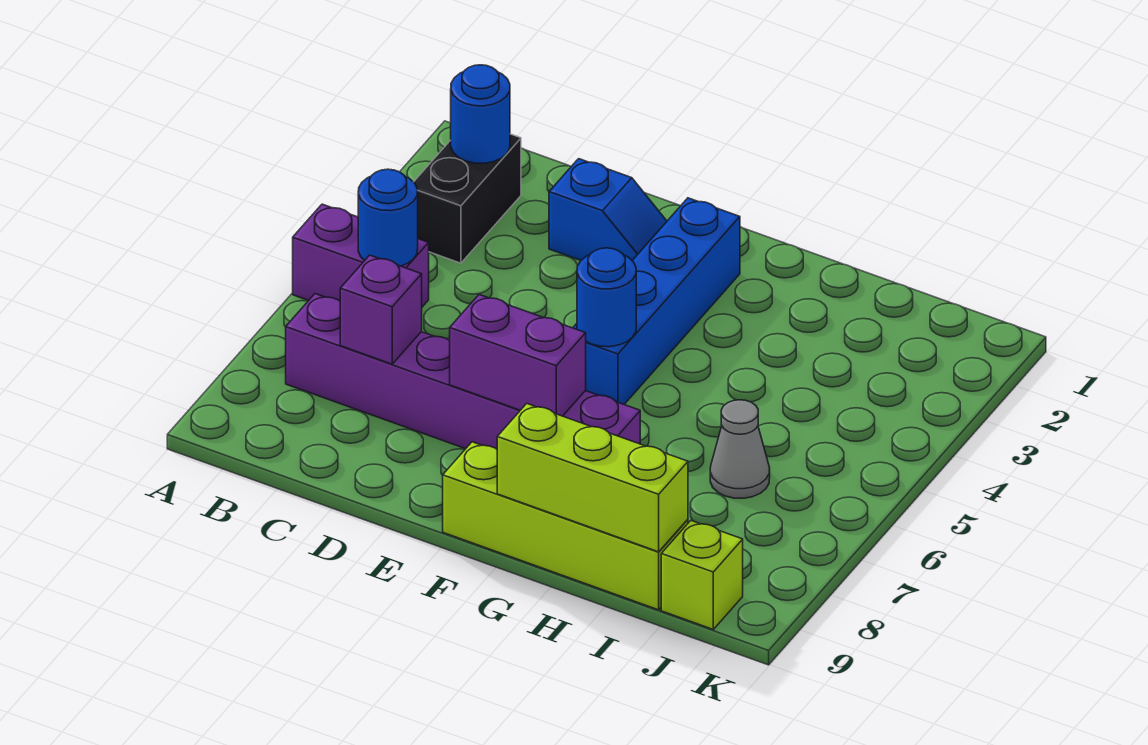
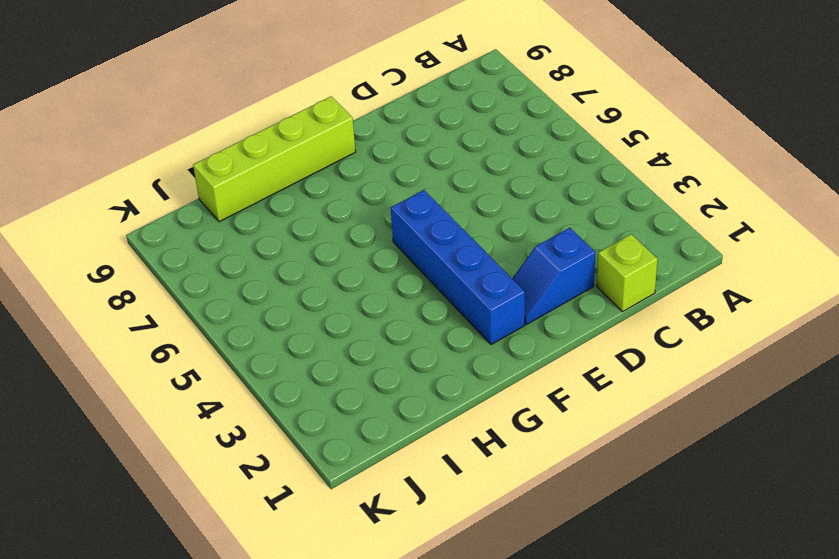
lime brick C1 level 1 -> lime brick J9 level 1
none -> purple brick A5:B5 level 1
none -> black brick B2:B3 level 1
none -> purple brick B7:G7 level 1

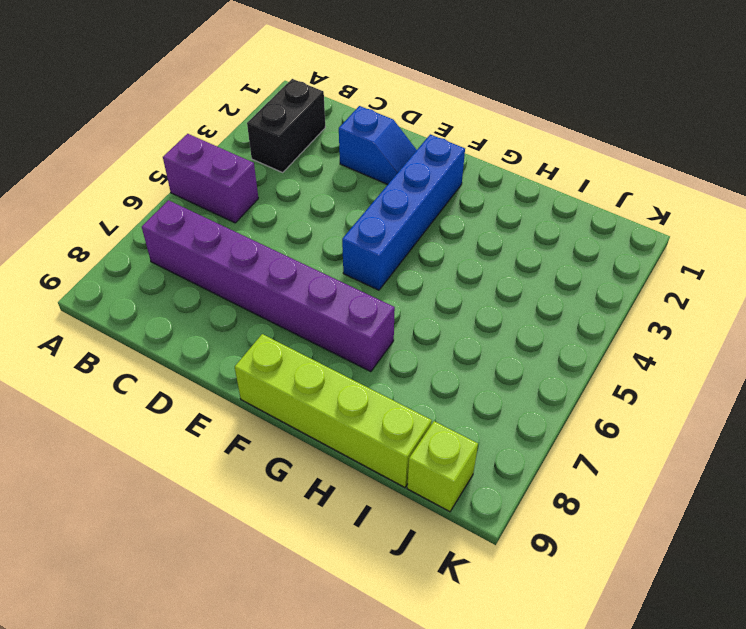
none -> grey cone I6 level 1
none -> blue round brick B2 level 2
none -> blue round brick B5 level 2

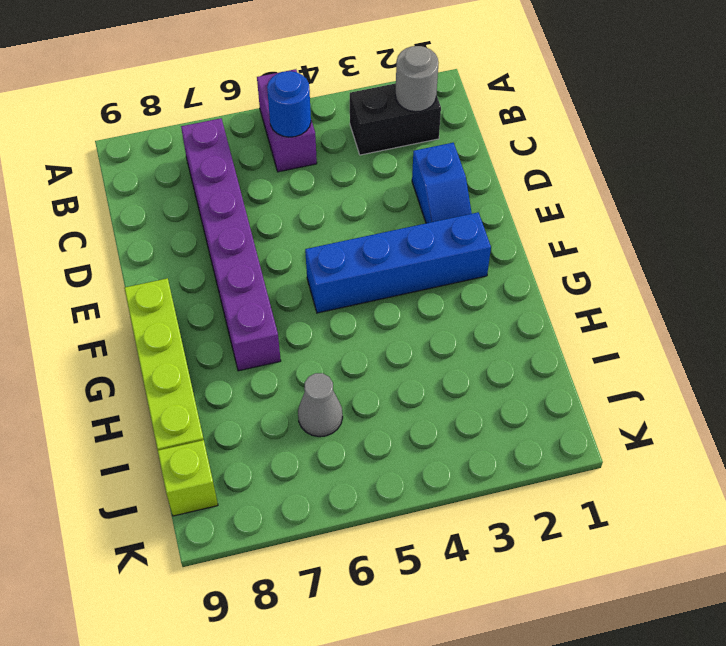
grey round brick B2 level 2 -> blue round brick B2 level 2
none -> purple brick C7 level 2
none -> purple brick E7:F7 level 2
none -> blue round brick F5 level 2

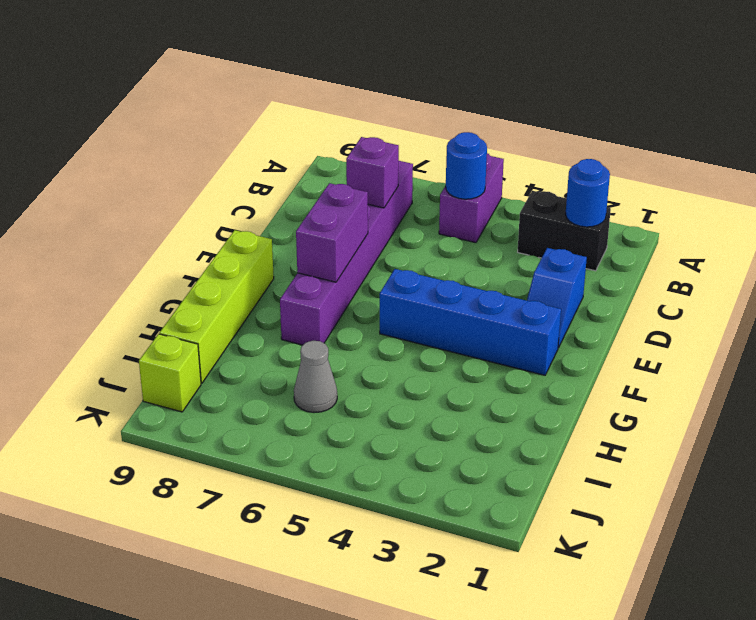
none -> blue round brick F5 level 2
none -> lime brick G9:I9 level 2

